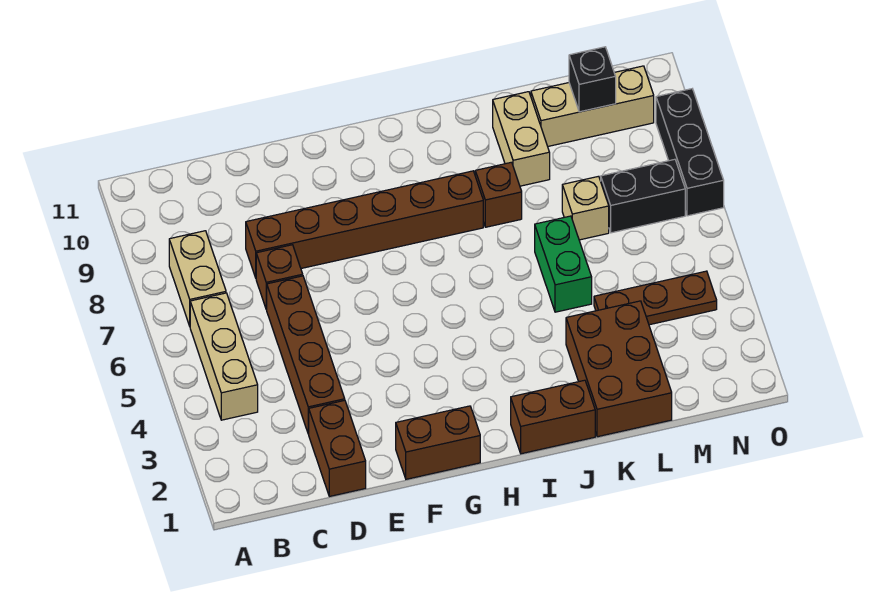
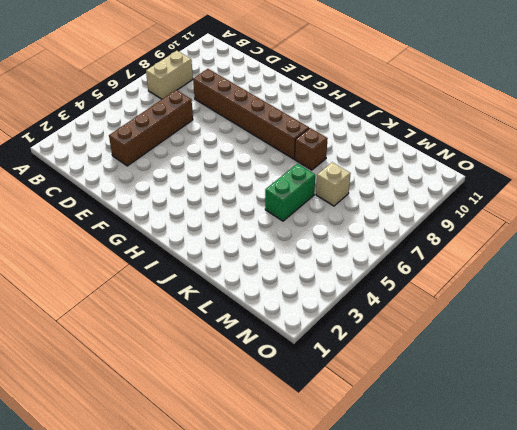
none -> tan brick B4:B6 level 1
none -> brown brick D1:D2 level 1
none -> brown brick D7 level 1

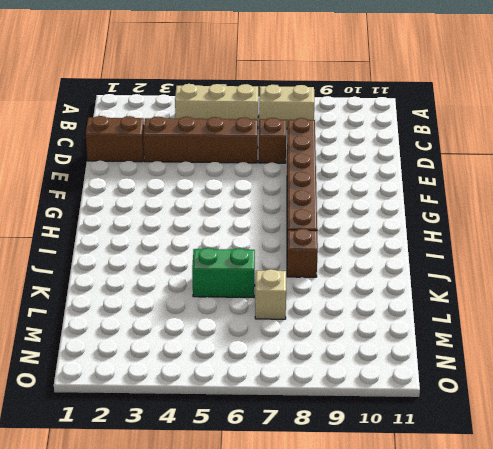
none -> brown brick F1:G1 level 1
none -> brown brick I1:J1 level 1
none -> brown brick K1:L3 level 1

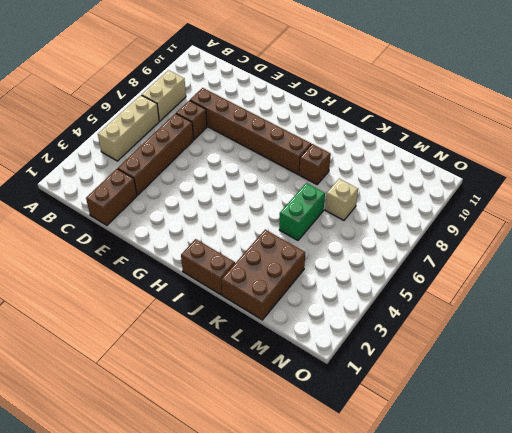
none -> brown brick F1:G1 level 1
none -> tan brick K9:K10 level 1
none -> brown plate L4:N4 level 1

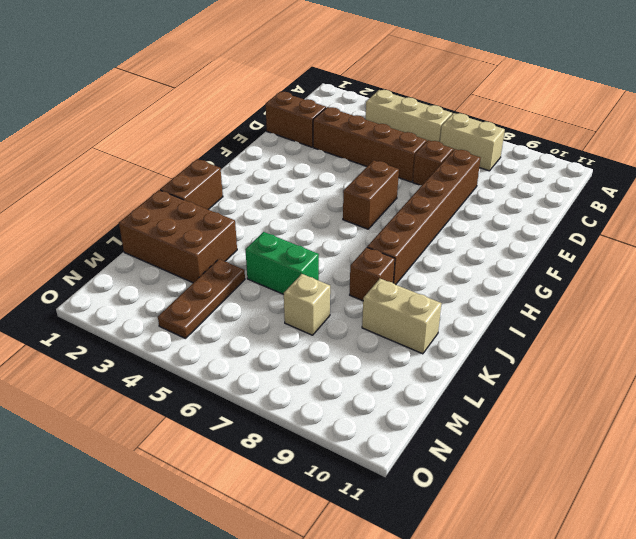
brown brick F6:G6 level 1 -> brown brick F1:G1 level 1
none -> tan brick L10:N10 level 1
none -> black brick M7:N7 level 1
none -> black brick O7:O9 level 1

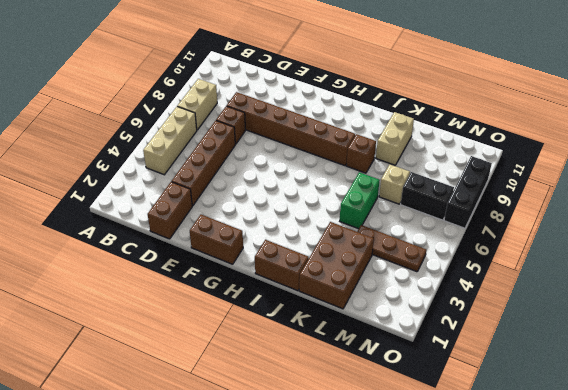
none -> tan brick L10:N10 level 1
none -> black brick M10 level 2

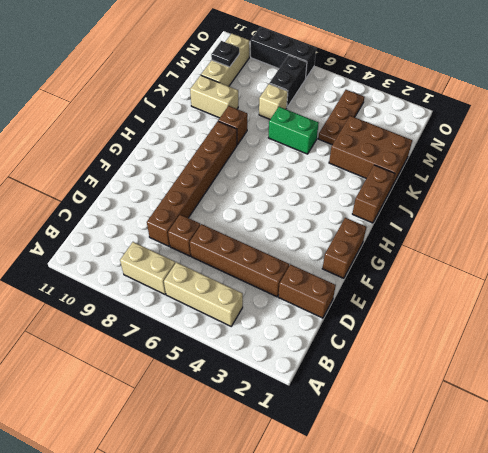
black plate M10 level 2 -> black brick M10 level 2

